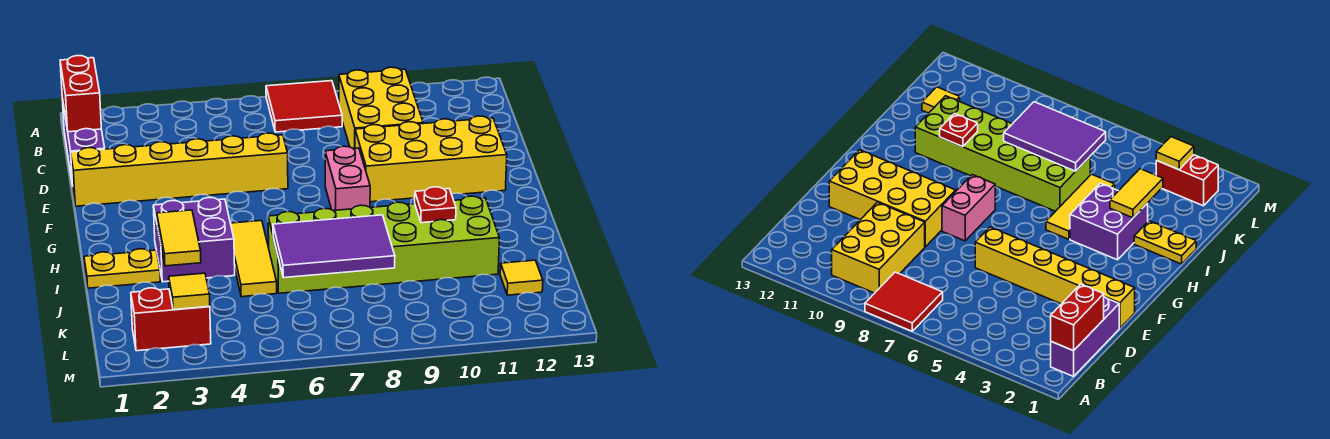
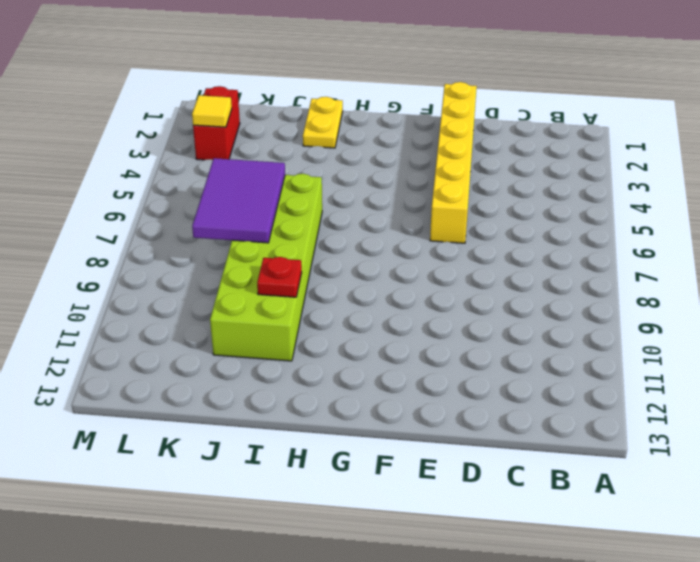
none -> red tile A7:B8 level 1
none -> purple brick B1:D1 level 1
none -> yellow brick B9:D10 level 1

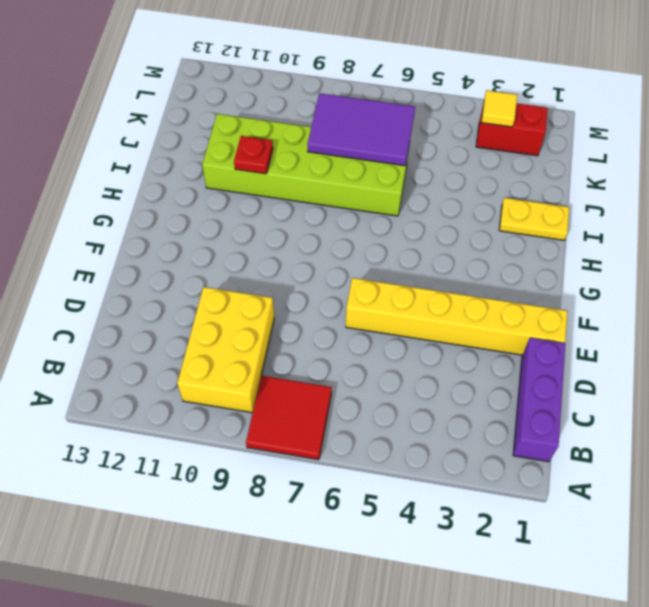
none -> yellow brick E9:F12 level 1
none -> pink brick F8:G8 level 1
none -> purple brick H3:I4 level 1

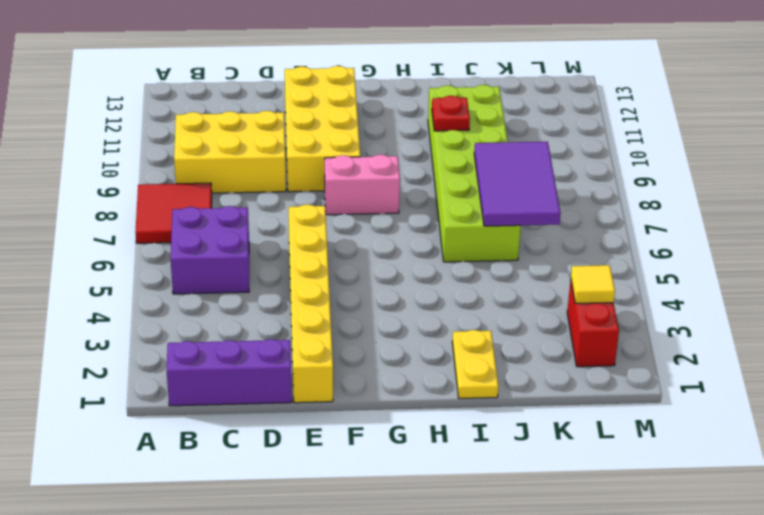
purple brick B5:C6 level 1 -> purple brick H3:I4 level 1
none -> yellow tile H5:J5 level 1
none -> yellow tile K12 level 1
none -> red brick B1:C1 level 2

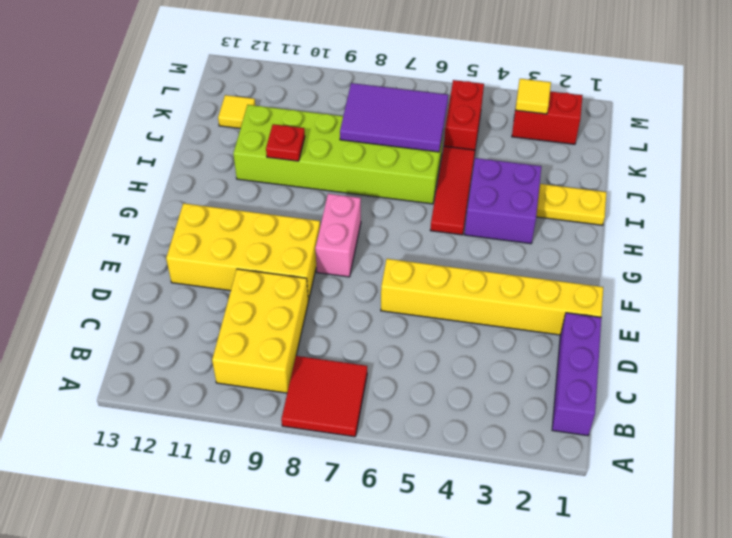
red tile H5:J5 level 1 -> yellow tile H5:J5 level 1
red brick K5:L5 level 1 -> red brick B1:C1 level 2
none -> yellow tile I3:J3 level 2

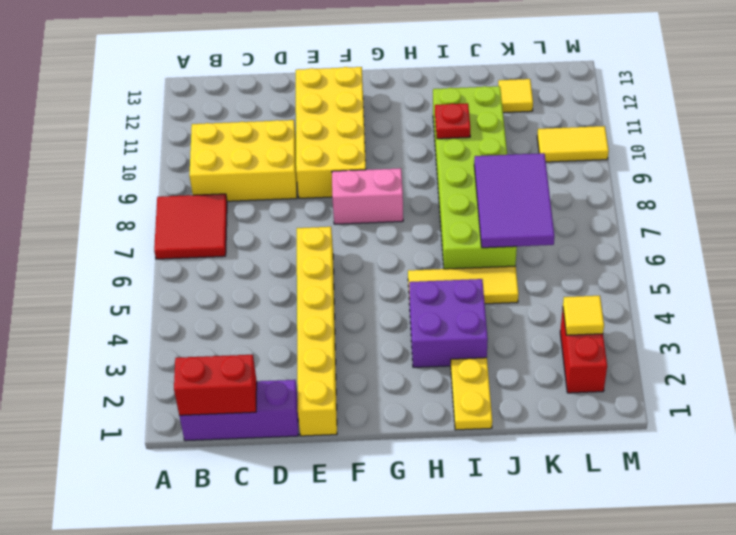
yellow tile L10:M10 level 1 -> yellow tile I3:J3 level 2

